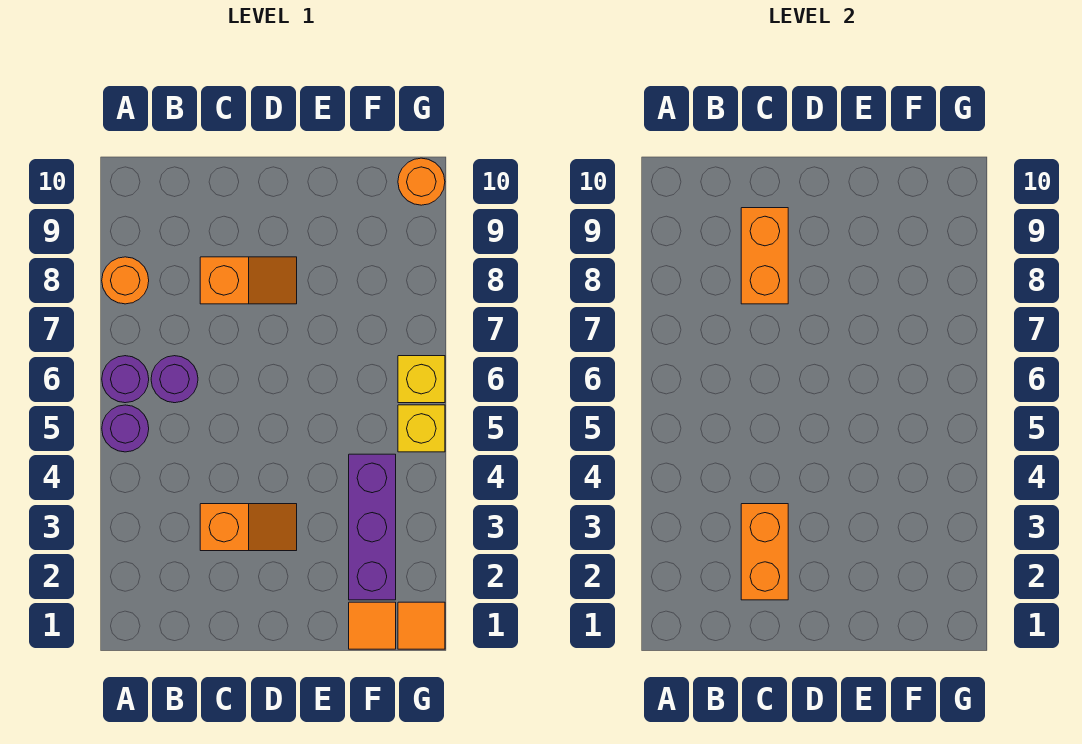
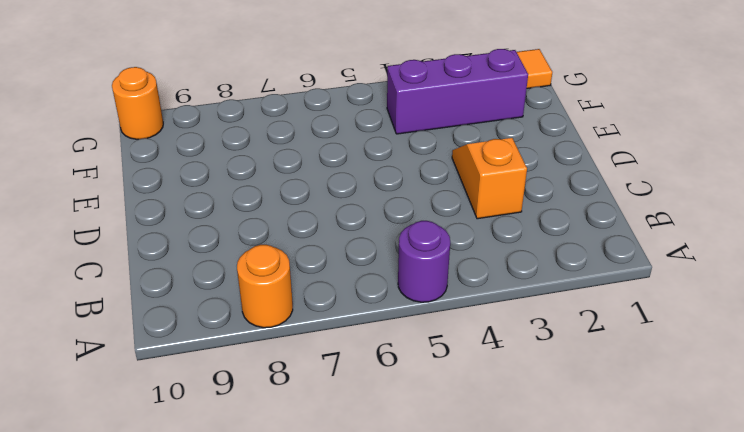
none -> purple round brick A6 level 1
none -> purple round brick B6 level 1
none -> orange slope C8:D8 level 1 top C

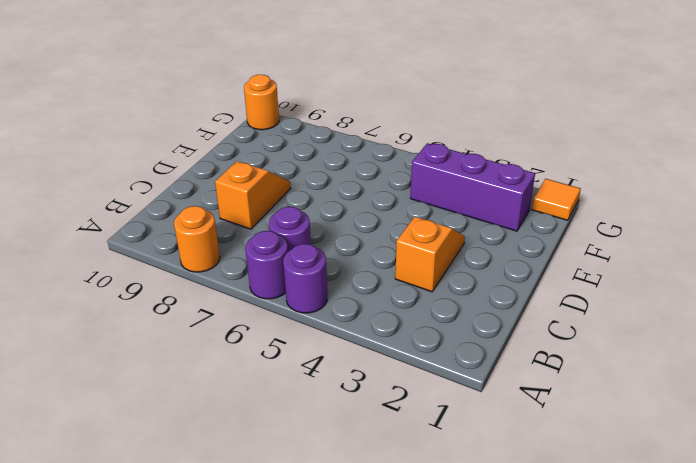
none -> orange tile F1 level 1
none -> yellow brick G5 level 1
none -> yellow brick G6 level 1

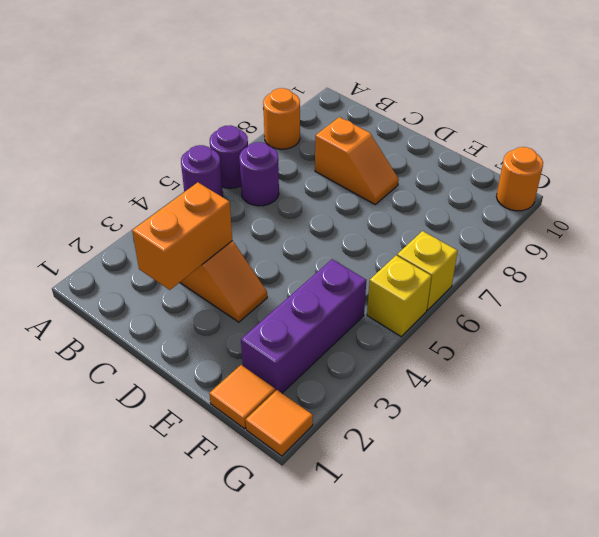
none -> orange brick C8:C9 level 2

